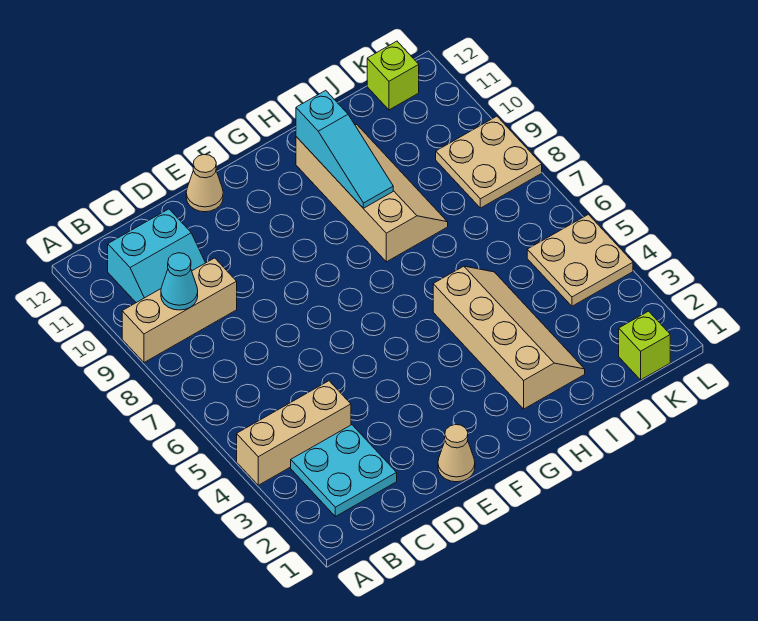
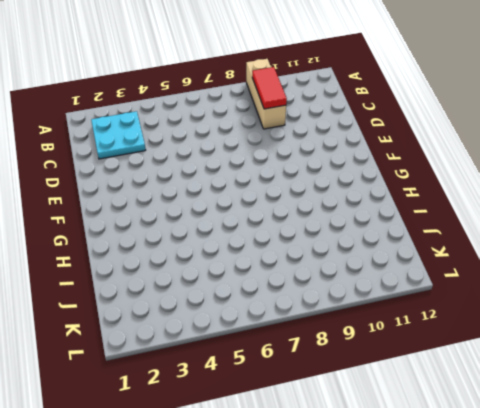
red tile B9:C9 level 2 -> cyan cone B9 level 2
none -> tan brick A4:C4 level 1
none -> cyan slope B10:C11 level 1 top 11
none -> tan cone E1 level 1

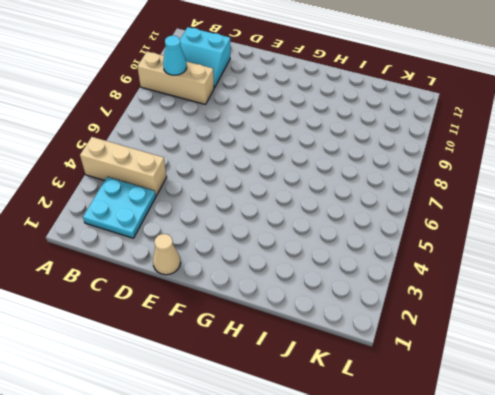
none -> tan cone E12 level 1
none -> tan slope H2:I5 level 1 top H
none -> tan slope H8:I11 level 1 top H

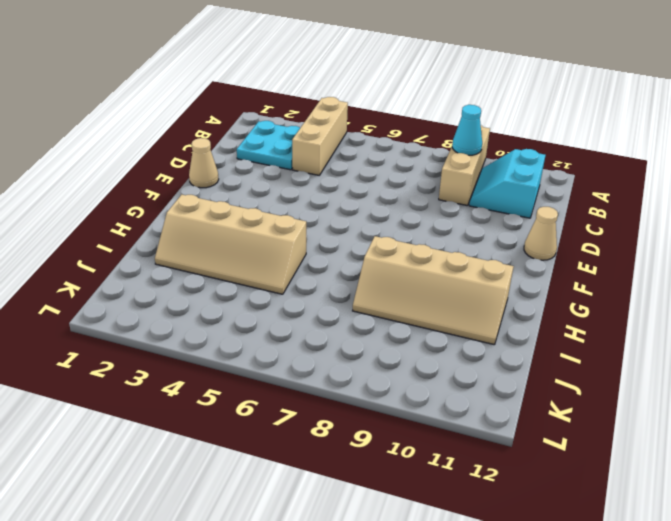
none -> lime brick K1 level 1
none -> tan plate K4:L5 level 1
none -> tan plate K8:L9 level 1

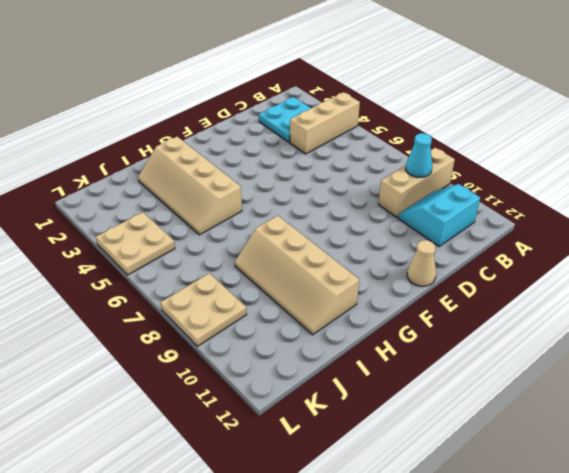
none -> tan cone E1 level 1
none -> lime brick K1 level 1
none -> lime brick K12 level 1

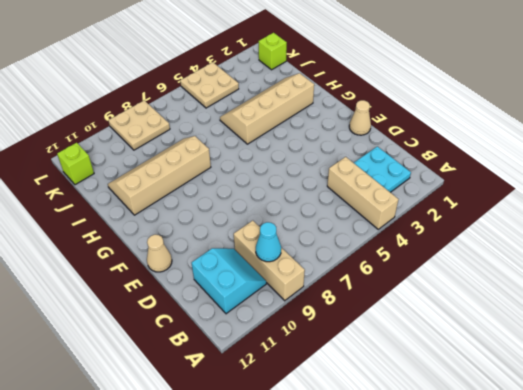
none -> cyan slope H9:H11 level 2 top 11

